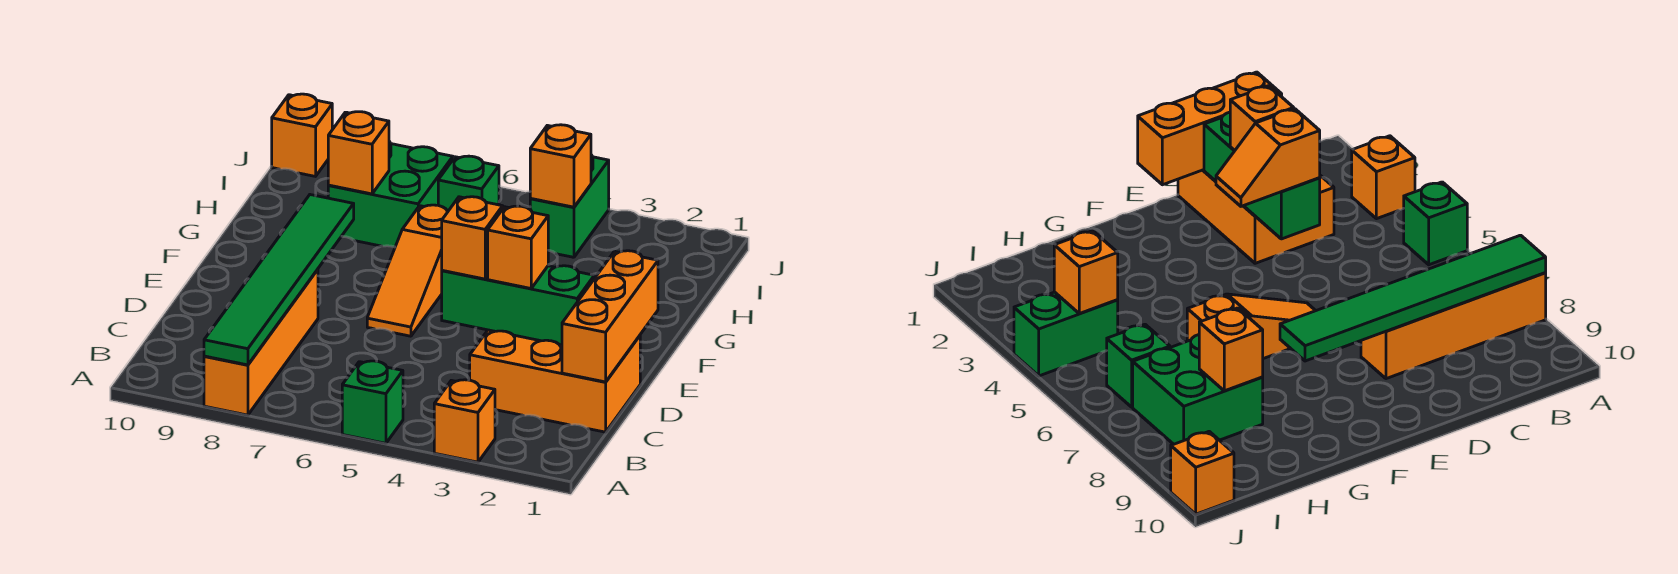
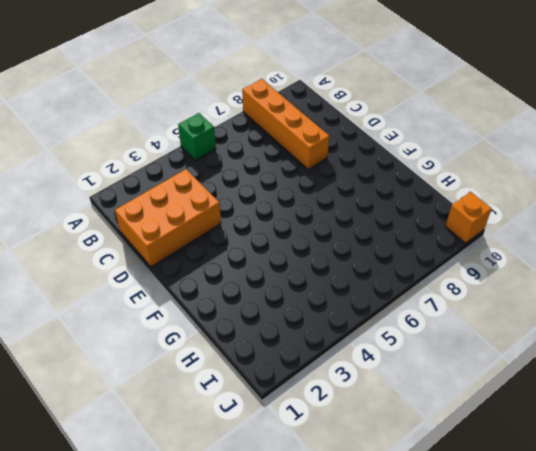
none -> orange brick A3 level 1
none -> orange slope E6:G6 level 1 top G
none -> green brick H7:I8 level 1

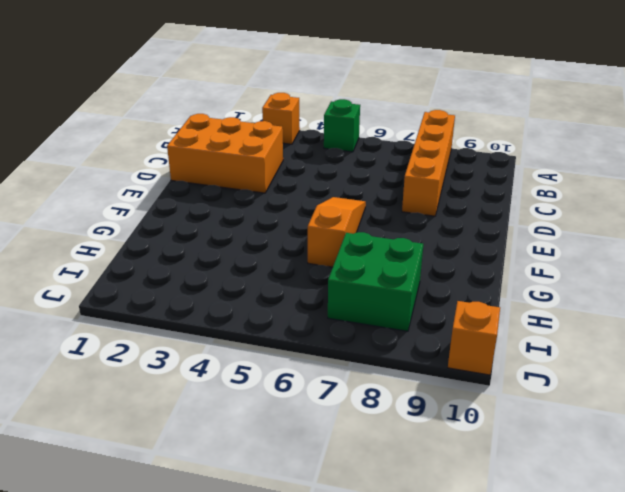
none -> green brick I4:J4 level 1
none -> green brick I6 level 1
none -> green tile A8:F8 level 2

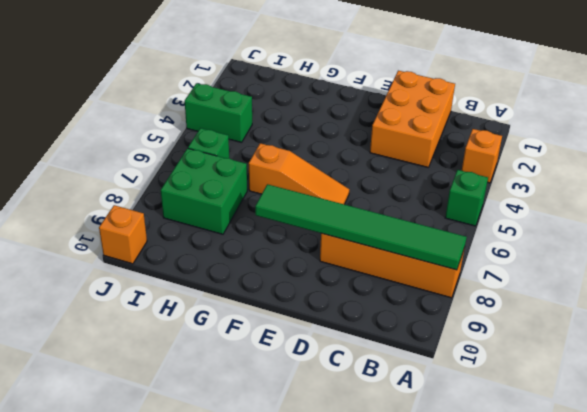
none -> orange brick C1:E1 level 2
none -> green brick D2:D4 level 2
none -> orange brick H8 level 2

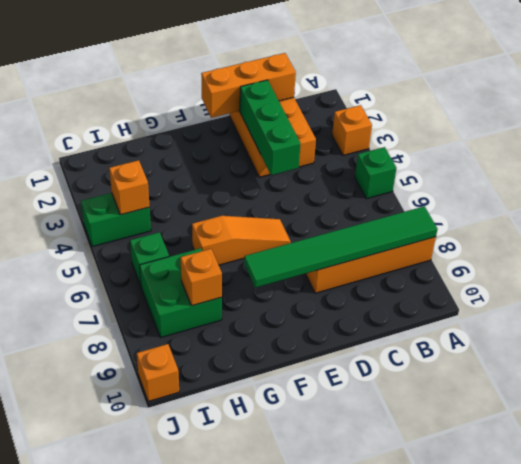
none -> orange brick D3 level 3
none -> orange slope D4:E4 level 3 top D

